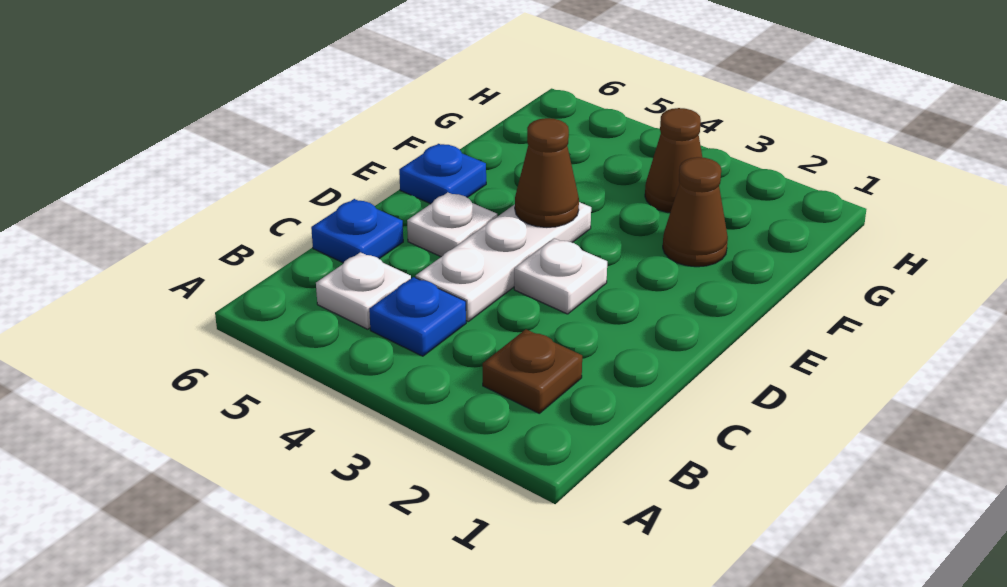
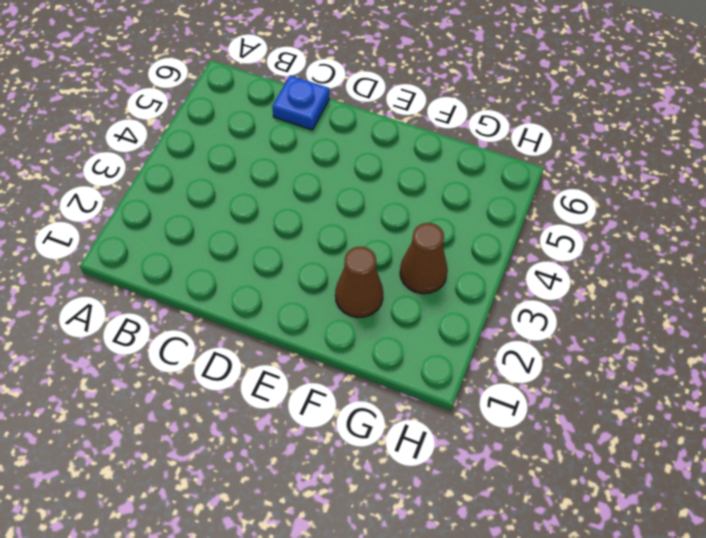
none -> brown plate B2 level 1
none -> blue plate B4 level 1

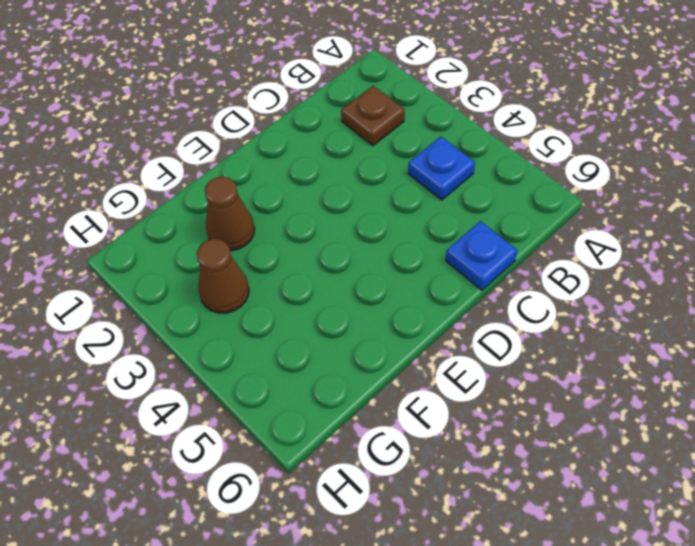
none -> white plate B5 level 1
none -> white plate C4:E4 level 1

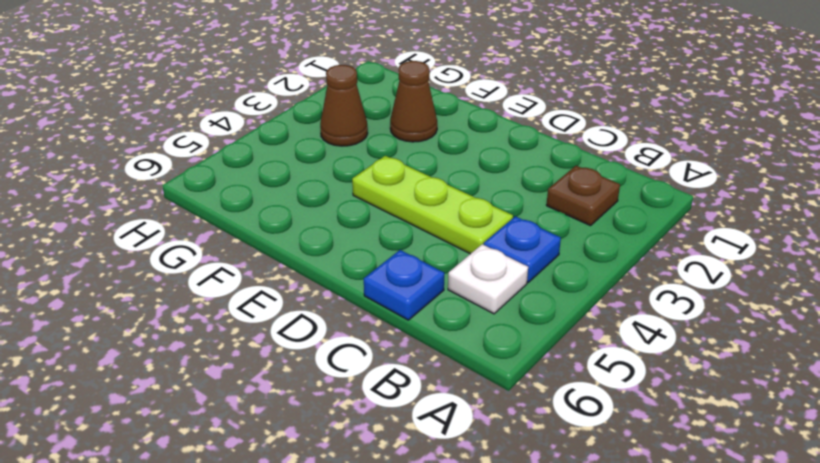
lime plate C4:E4 level 1 -> white plate C4:E4 level 1
none -> white plate D3 level 1
none -> white plate D5 level 1

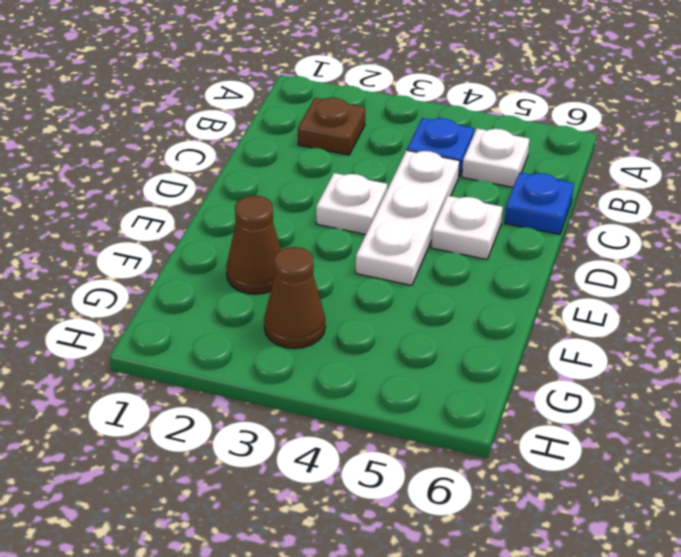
none -> blue plate E6 level 1
none -> brown cone E4 level 2

